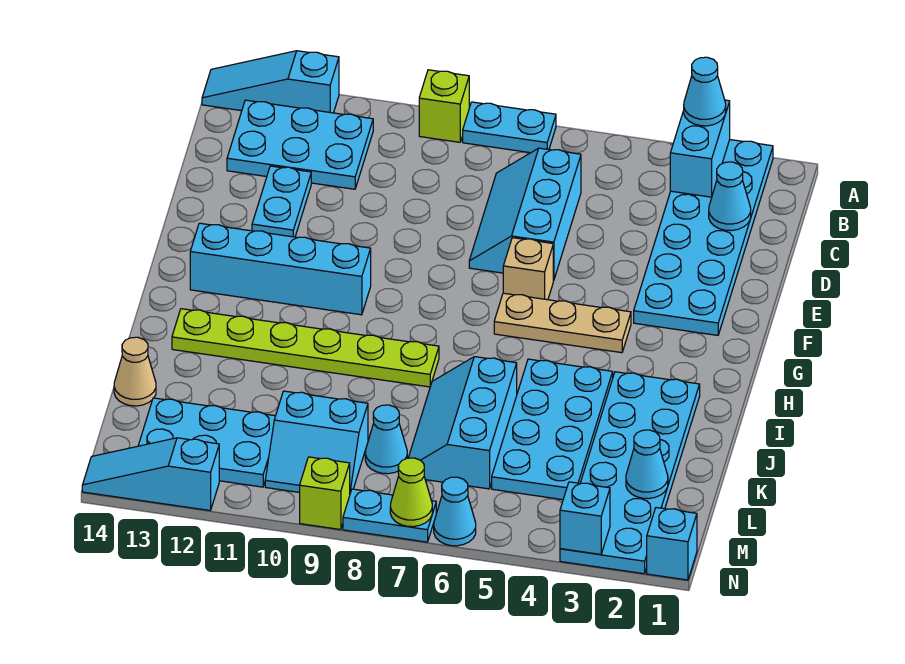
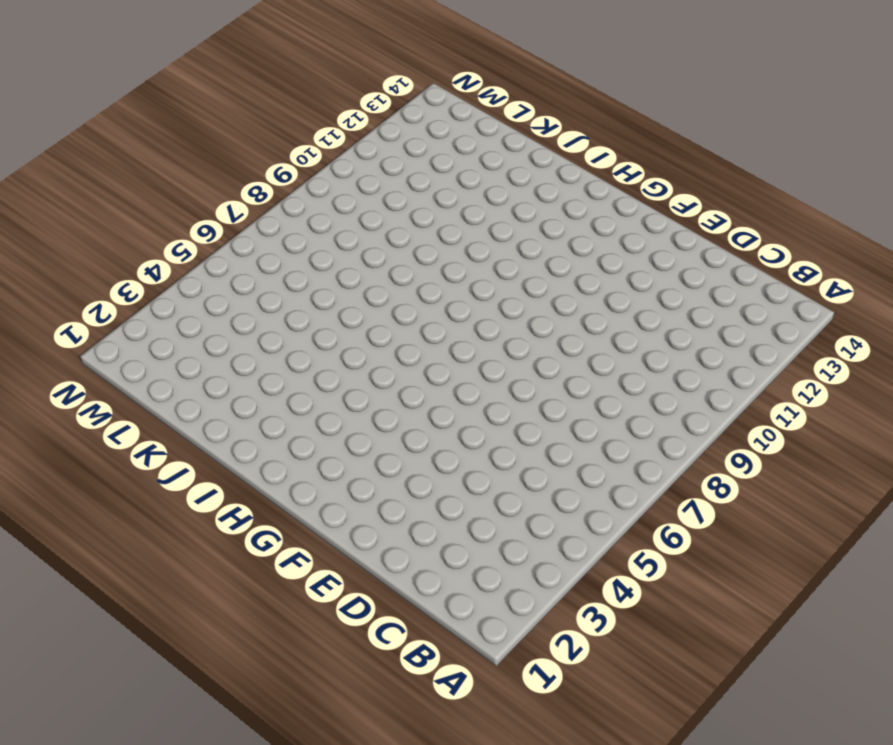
none -> cyan plate A2:F3 level 1
none -> cyan plate A7:A8 level 1
none -> lime brick A9 level 1

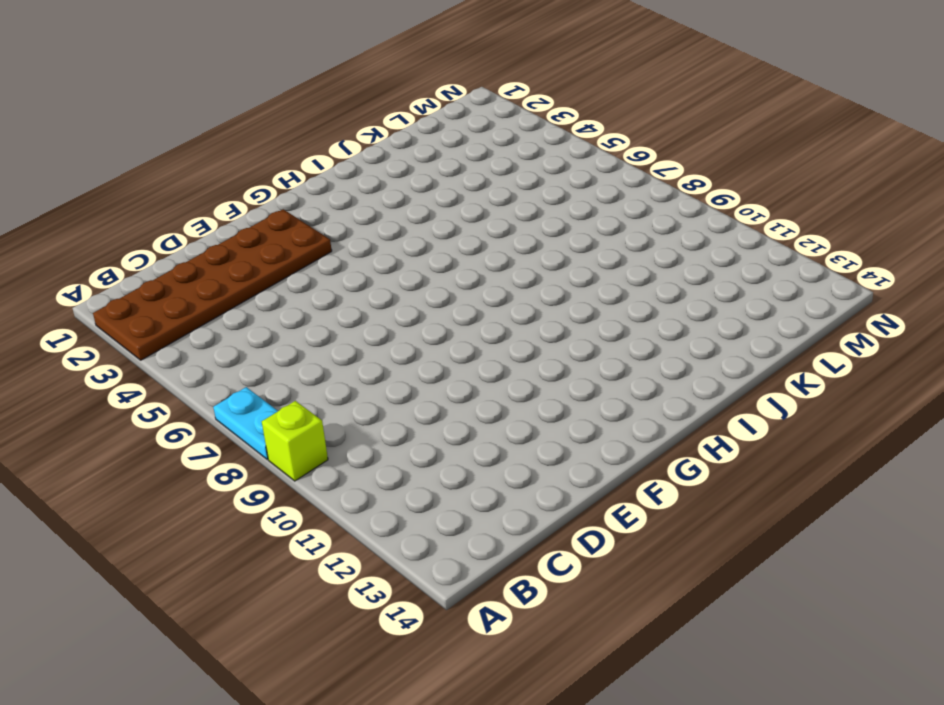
brown plate A2:F3 level 1 -> cyan plate A2:F3 level 1
none -> cyan slope A12:A14 level 1 top 12
none -> cyan plate B11:C13 level 1
none -> cyan slope C6:E7 level 1 top 6

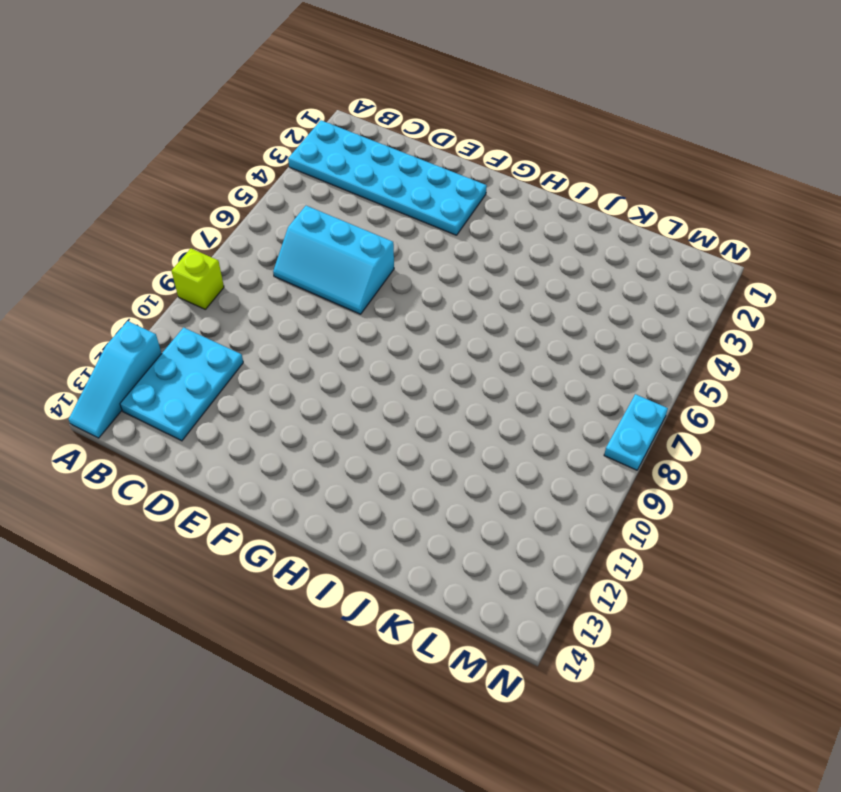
none -> cyan plate A7:A8 level 1
none -> cyan plate D12:E12 level 1
none -> tan brick F6 level 1

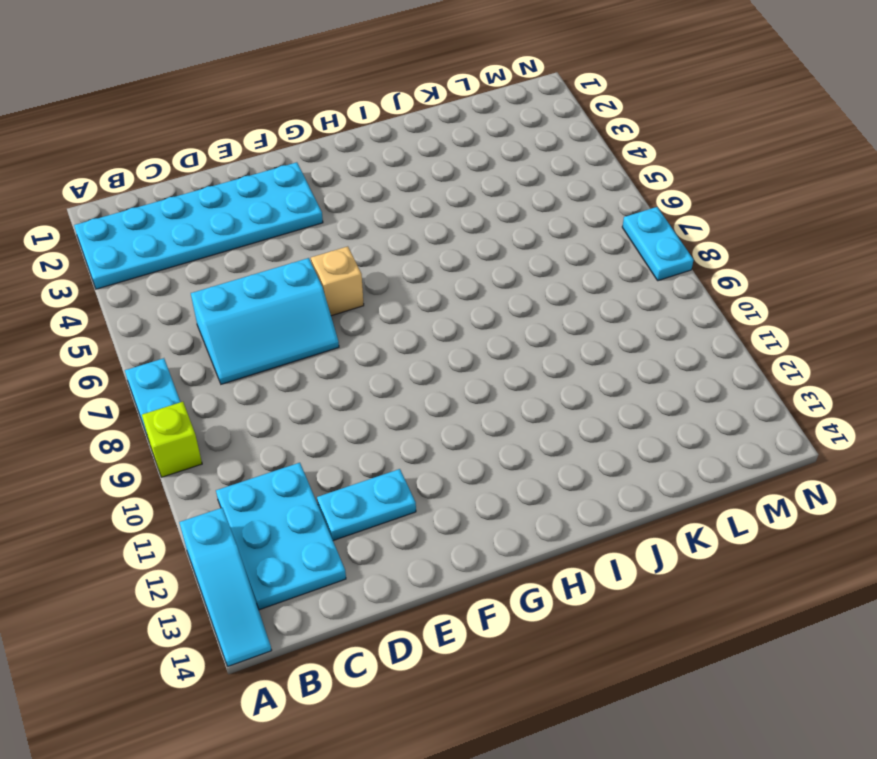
none -> tan plate G4:G6 level 1
none -> cyan brick G10:G13 level 1
none -> cyan plate I2:N3 level 1

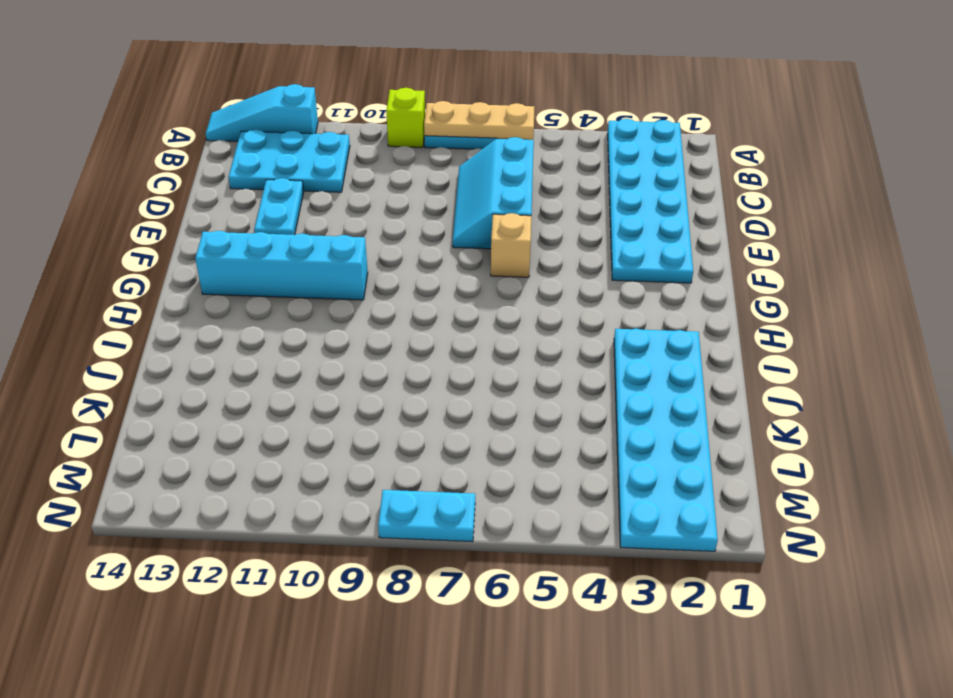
tan plate A6:A8 level 2 -> tan plate G4:G6 level 1
none -> cyan plate I4:L5 level 1
none -> lime plate I8:I13 level 1
none -> cyan slope J6:L7 level 1 top 6

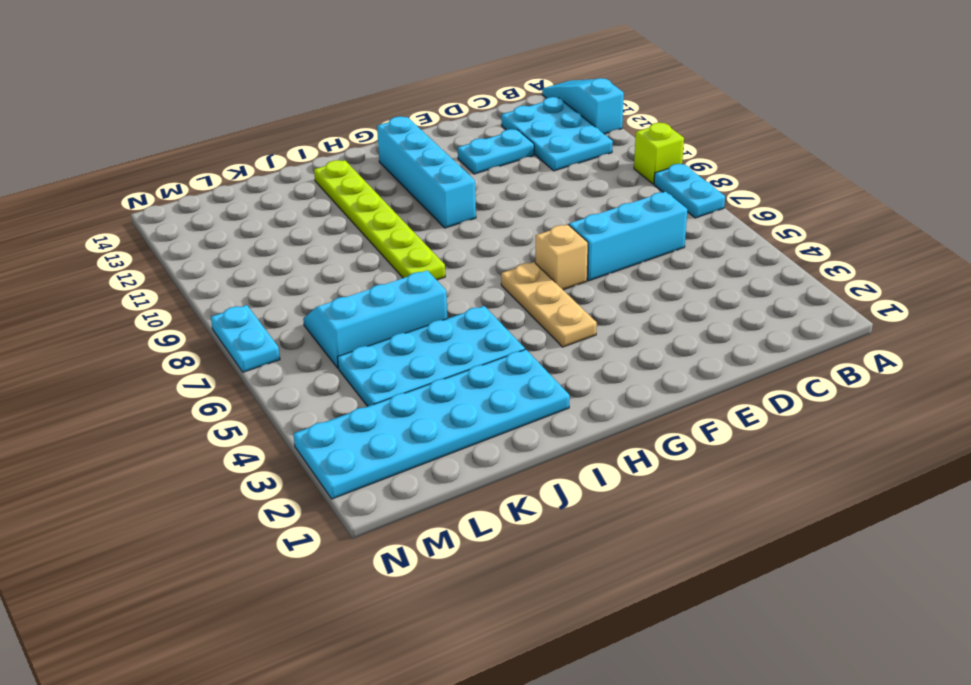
none -> cyan plate A2:F3 level 1
none -> tan cone K14 level 1
none -> cyan cone L8 level 1

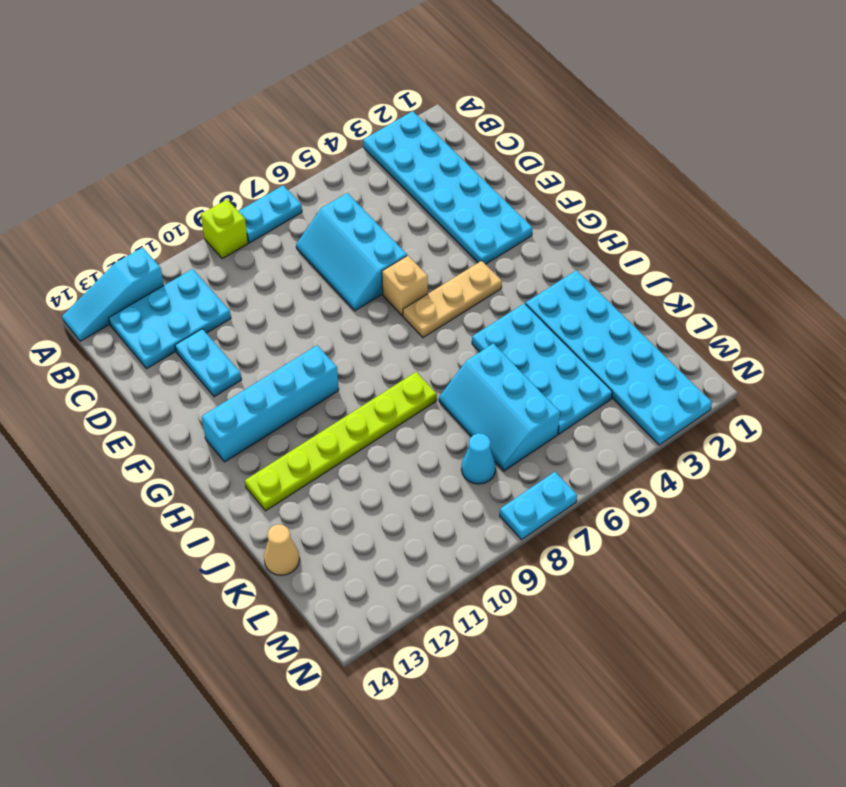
none -> cyan slope L9:M10 level 1 top L
none -> cyan plate L11:M13 level 1
none -> cyan brick N1 level 1

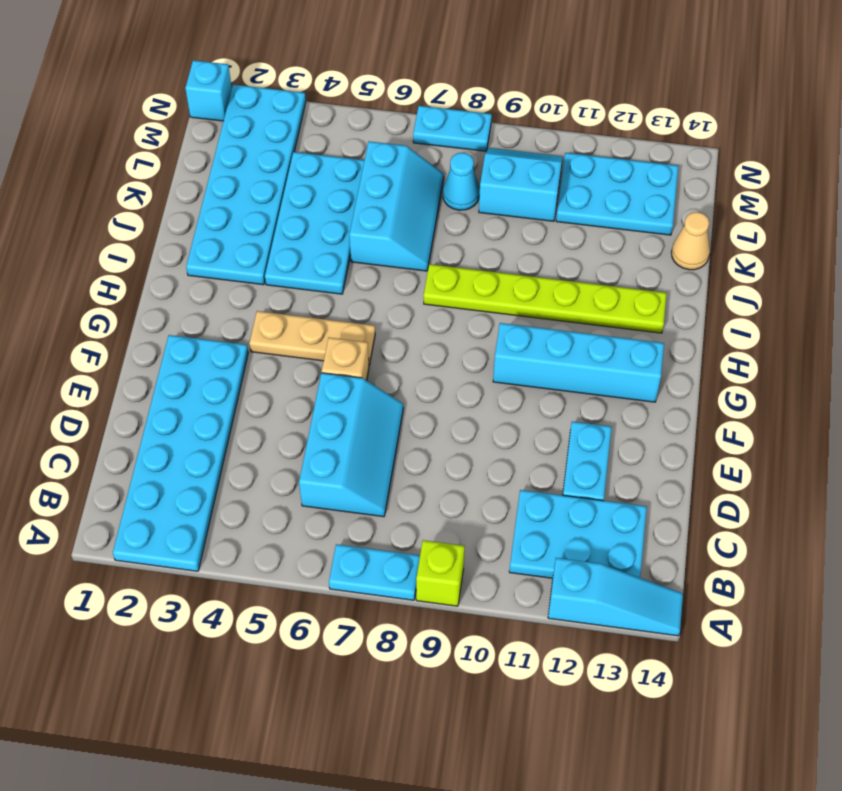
none -> cyan cone N6 level 1
none -> lime brick N9 level 1
none -> cyan slope N12:N14 level 1 top 12

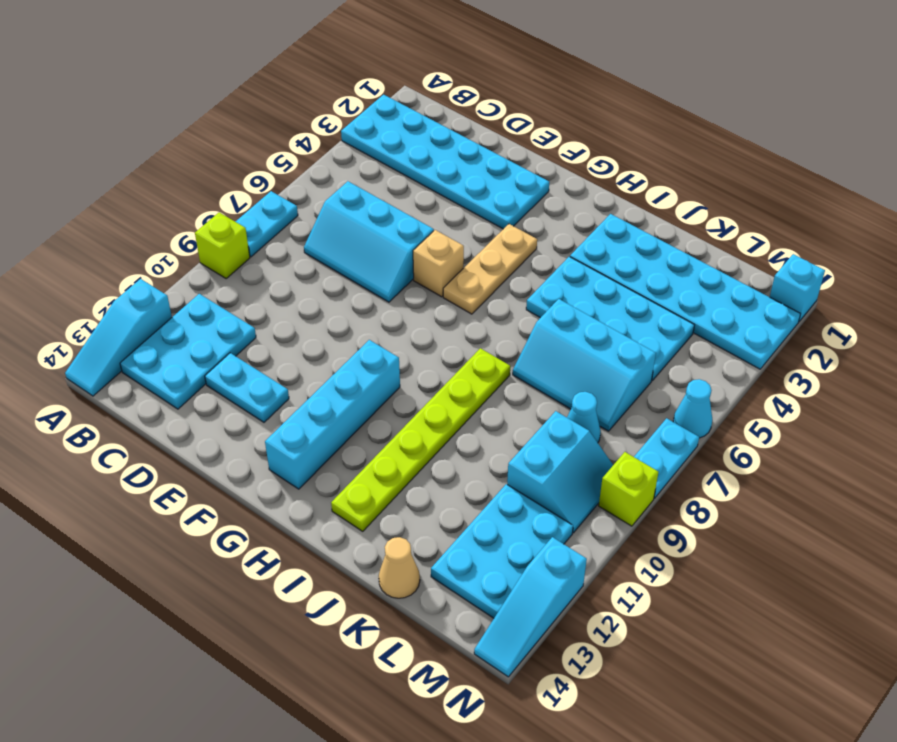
none -> cyan brick A3:B3 level 2
none -> cyan cone C2 level 2
none -> cyan cone L2 level 2

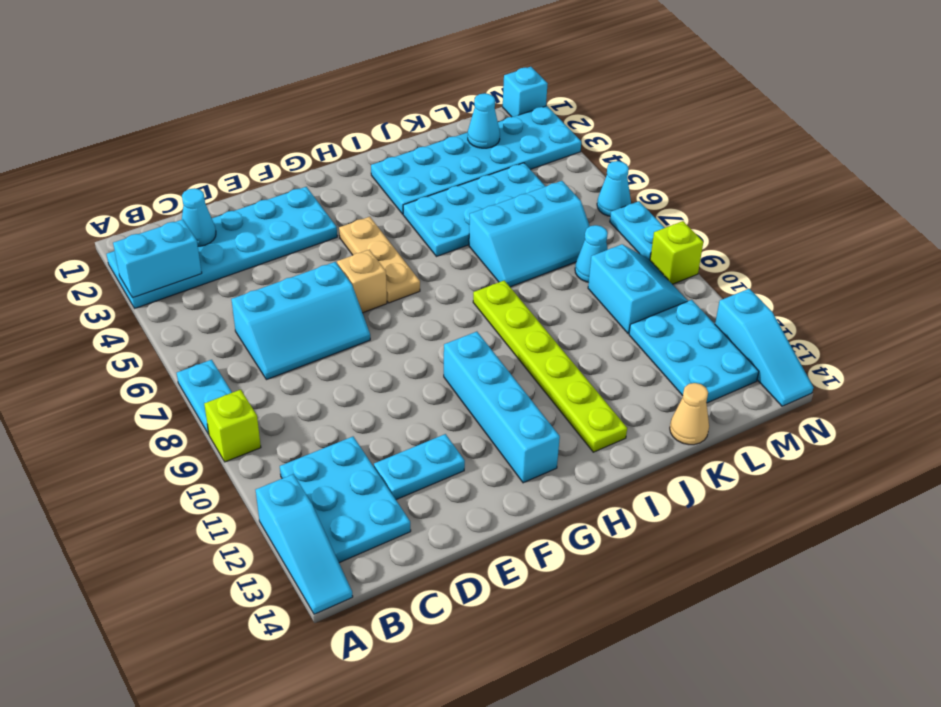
none -> cyan brick N3 level 2
none -> lime cone N7 level 2
none -> cyan cone A3 level 3

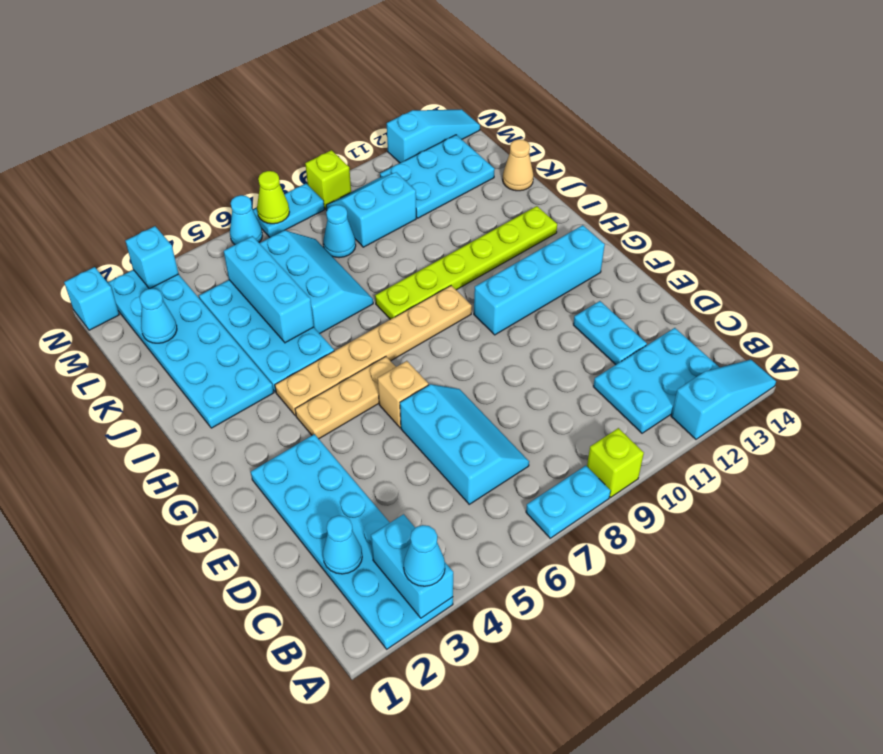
tan plate H4:H9 level 1 -> none
cyan brick J5:L5 level 2 -> none

